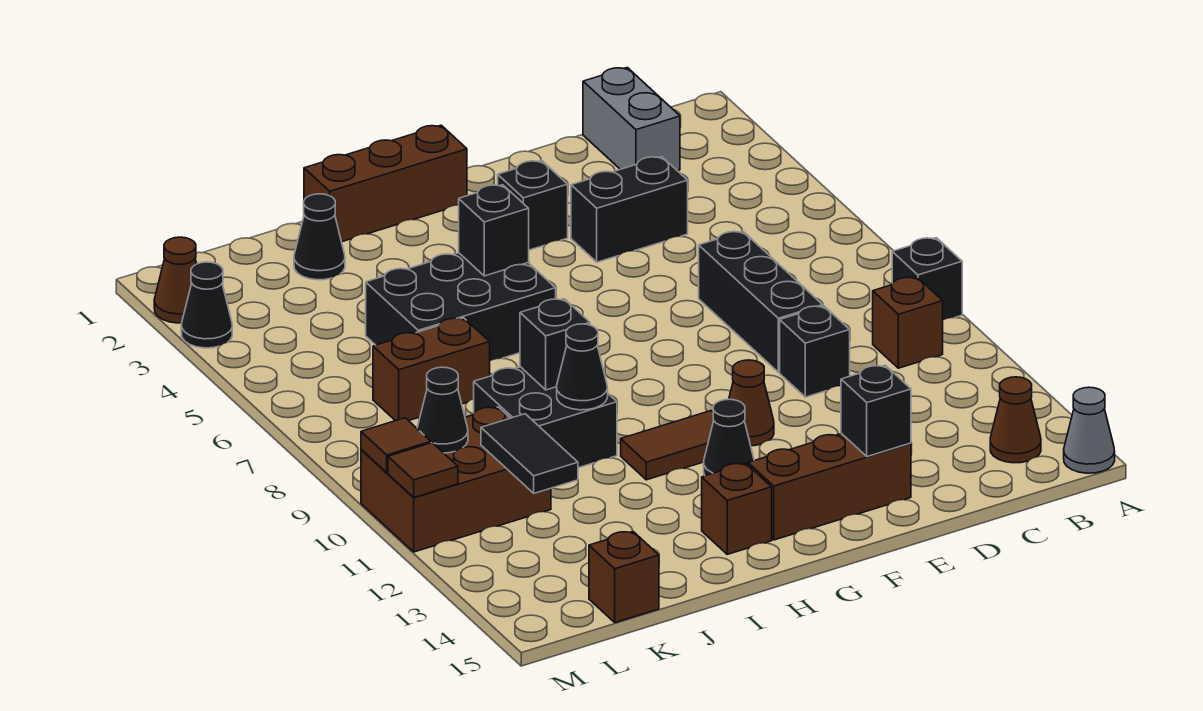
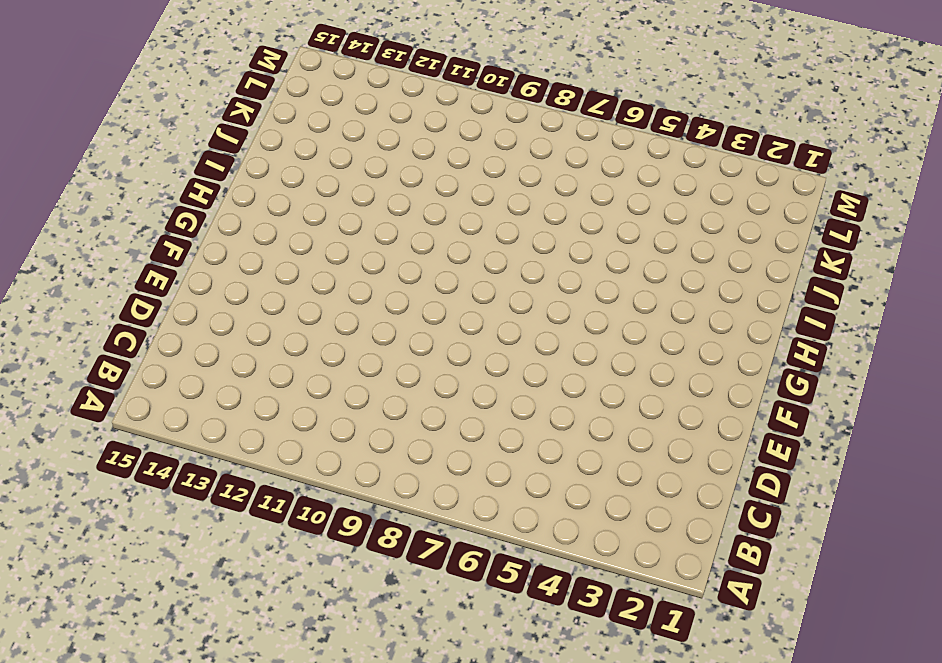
none -> black brick A9 level 1
none -> grey cone A15 level 1
none -> brown brick B10 level 1
none -> brown cone B14 level 1

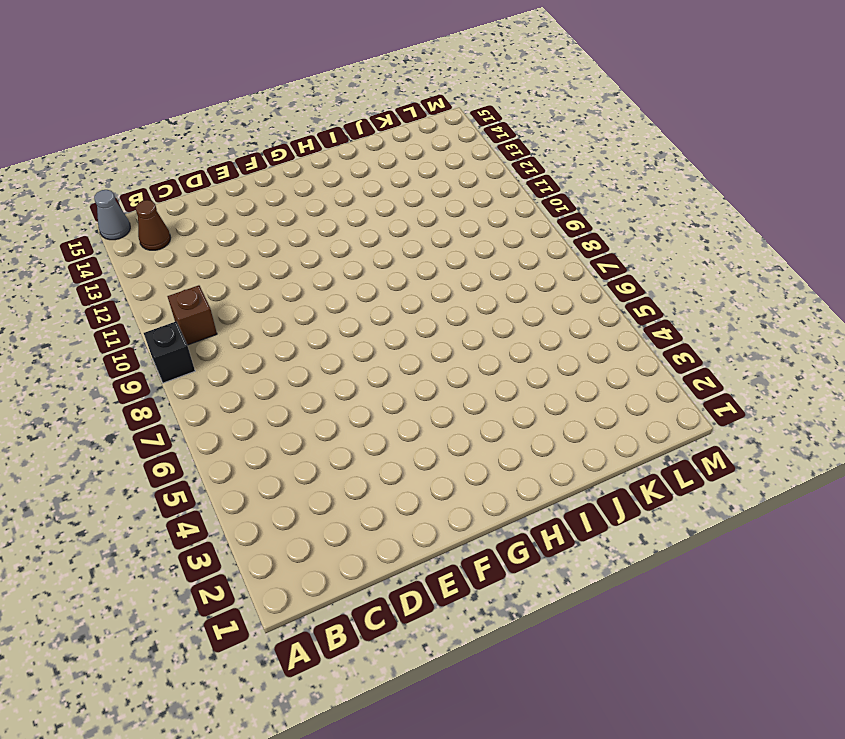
none -> grey brick C1:C2 level 1
none -> black brick D4:E4 level 1
none -> black brick D7:D9 level 1
none -> black brick D10 level 1

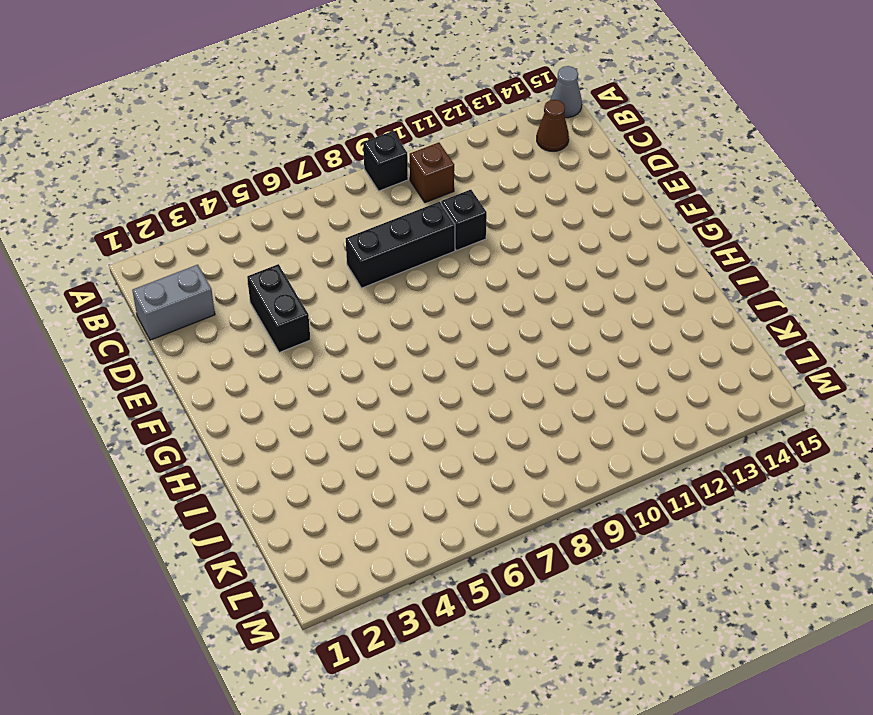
none -> brown brick E14:G14 level 1
none -> black brick F3 level 1
none -> brown cone F11 level 1
none -> brown brick G1:I1 level 1

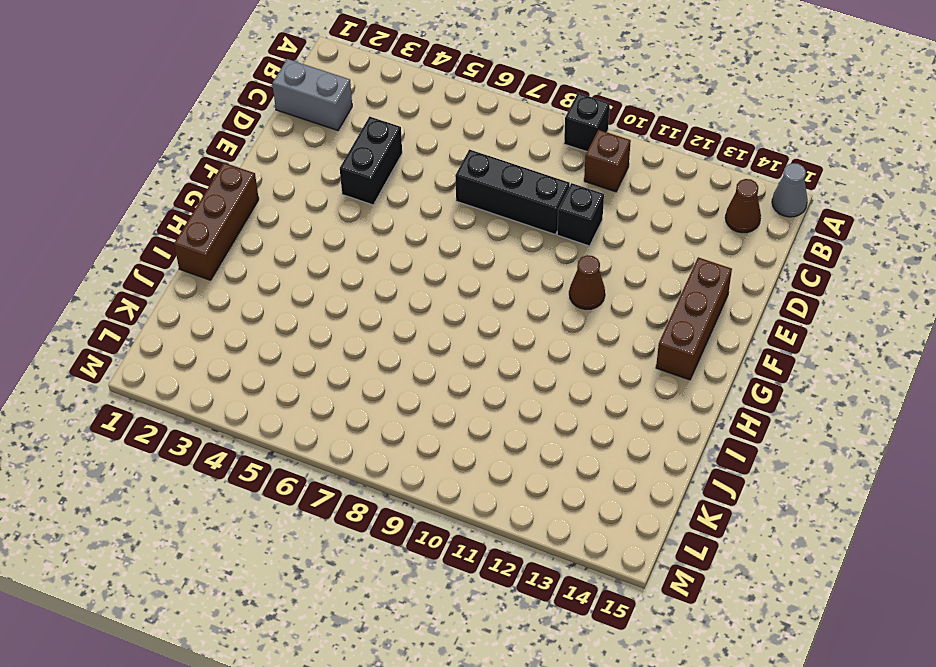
none -> black brick F3 level 1
none -> brown tile G11:H11 level 1
none -> black cone G12 level 1
none -> black brick H5:J6 level 1

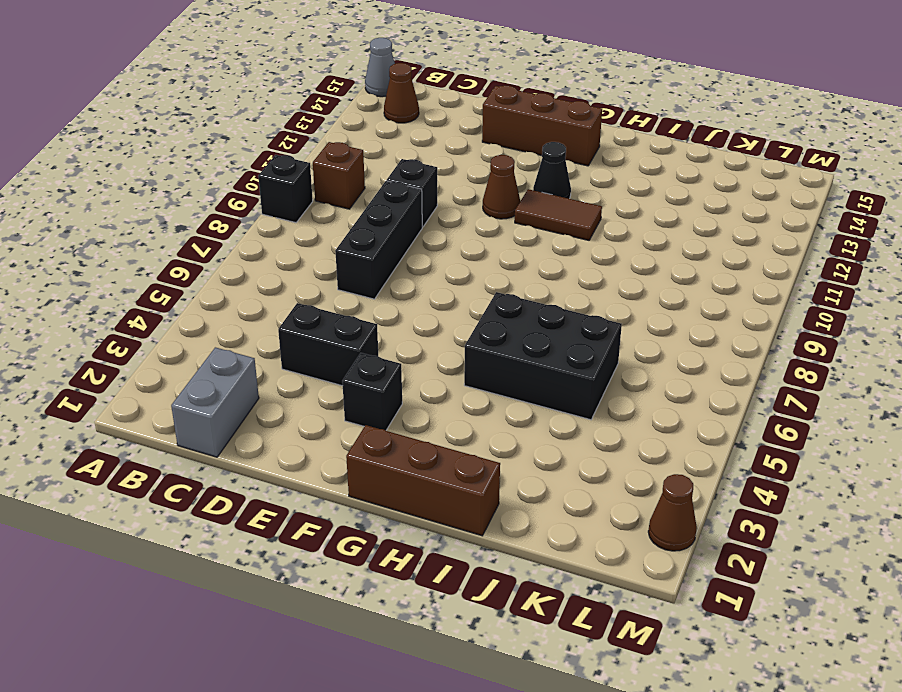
none -> brown brick H14 level 1
none -> black brick I9:J10 level 1
none -> black cone J2 level 1
none -> brown brick J7:K7 level 1

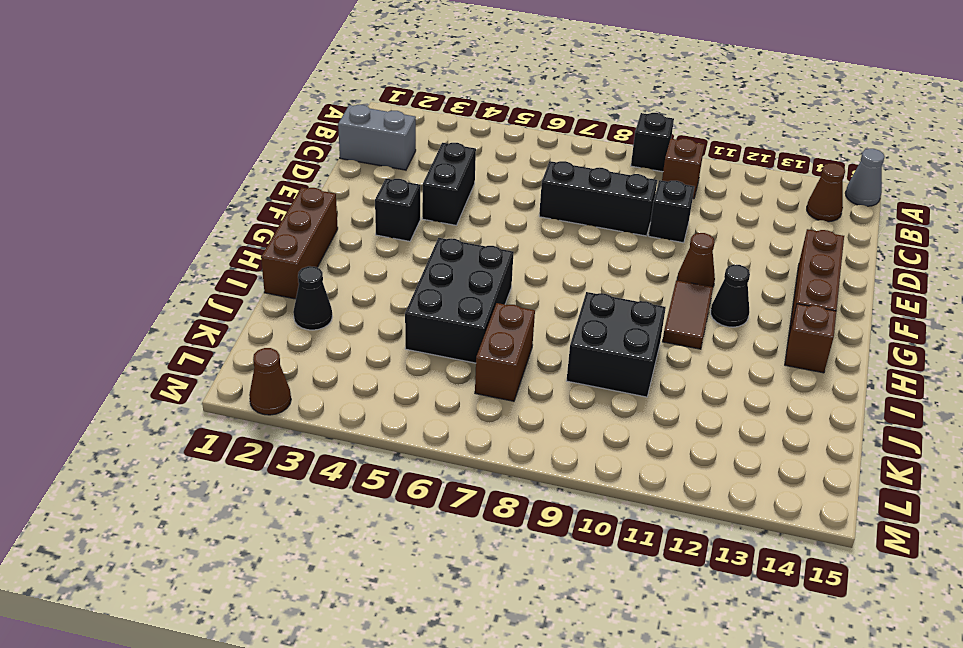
none -> brown brick K10:M11 level 1
none -> brown brick K15 level 1
none -> black cone M3 level 1
none -> black brick E14 level 2

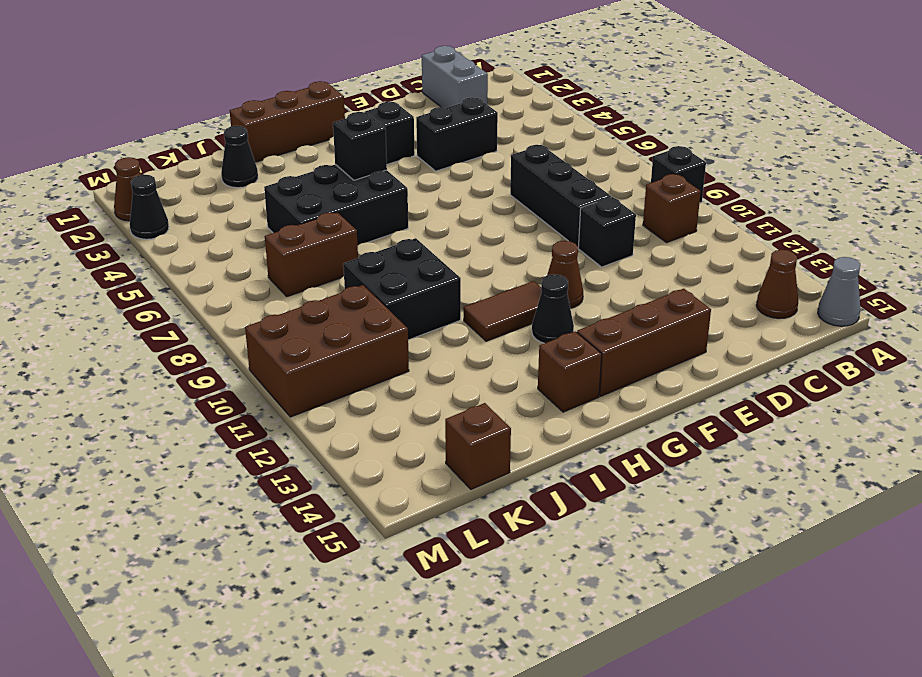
none -> black brick E14 level 2
none -> black brick I9 level 2
none -> black cone I10 level 2
none -> black tile K11:K12 level 2

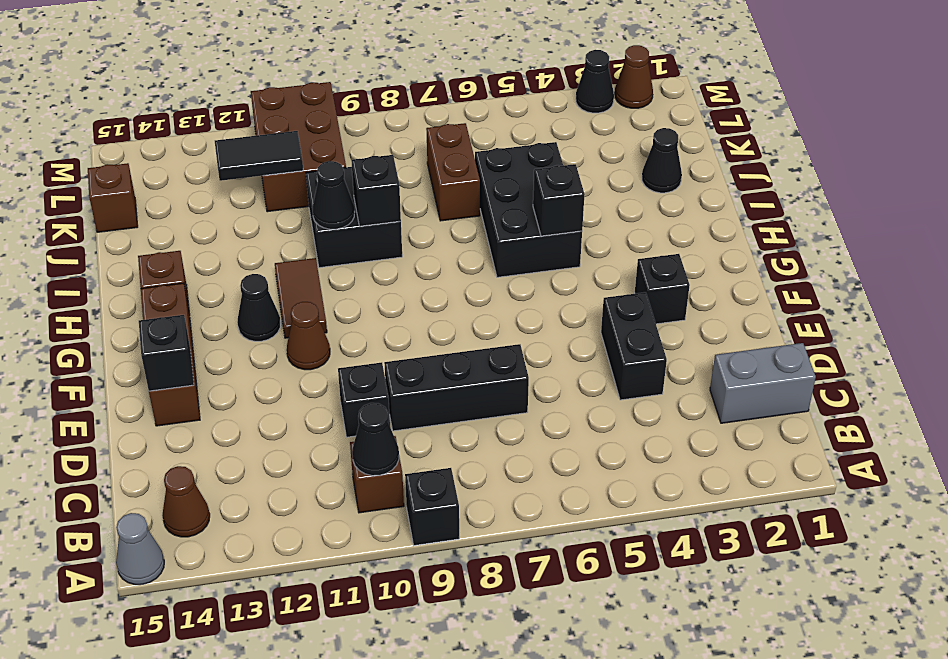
black cone B10 level 2 -> black cone L10 level 2
none -> brown brick G1:I1 level 1
none -> brown tile M10 level 2
none -> brown tile M11 level 2

